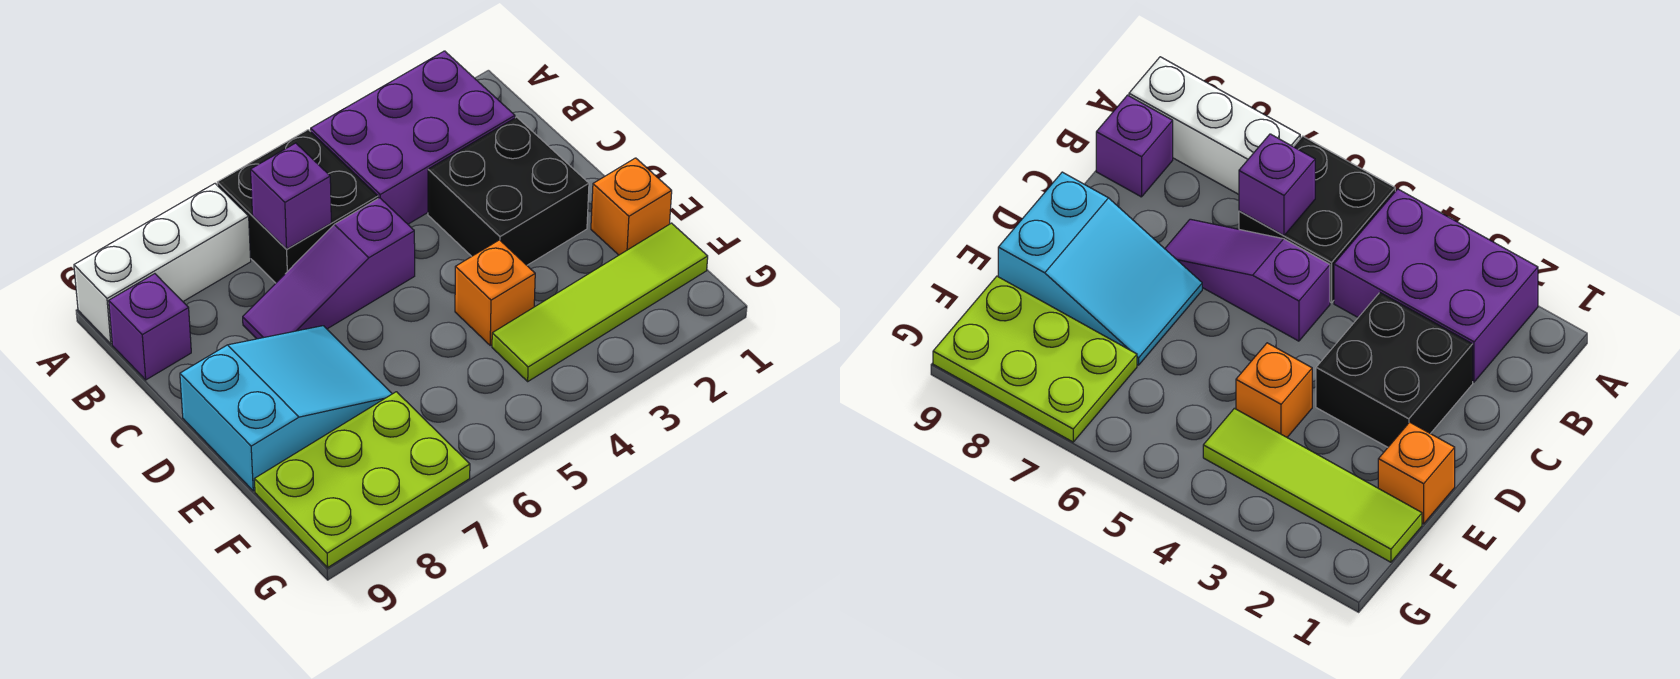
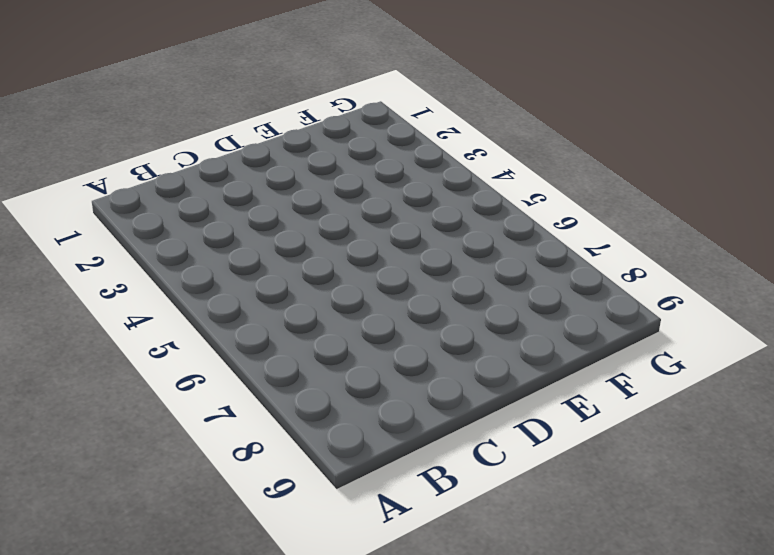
none -> purple brick A2:B4 level 1
none -> black brick A5:B6 level 1
none -> white brick A7:A9 level 1

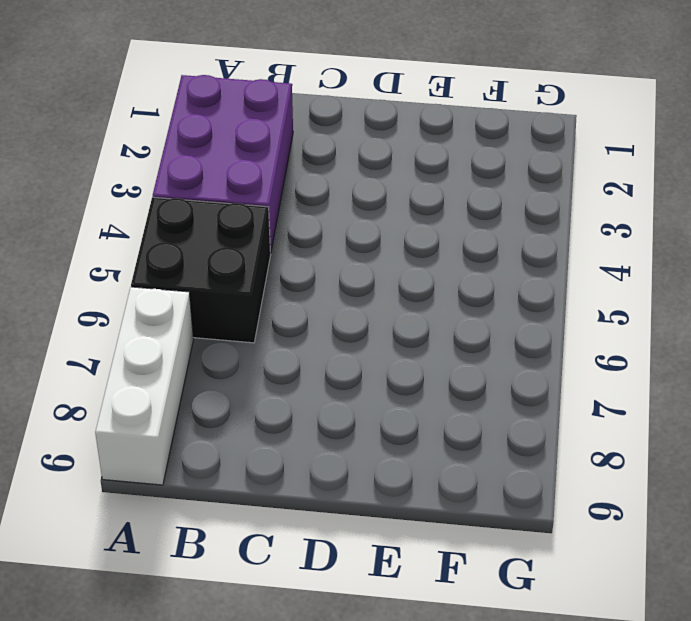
none -> purple brick B9 level 1
none -> black brick C2:D3 level 1
none -> purple slope C5:C7 level 1 top 5

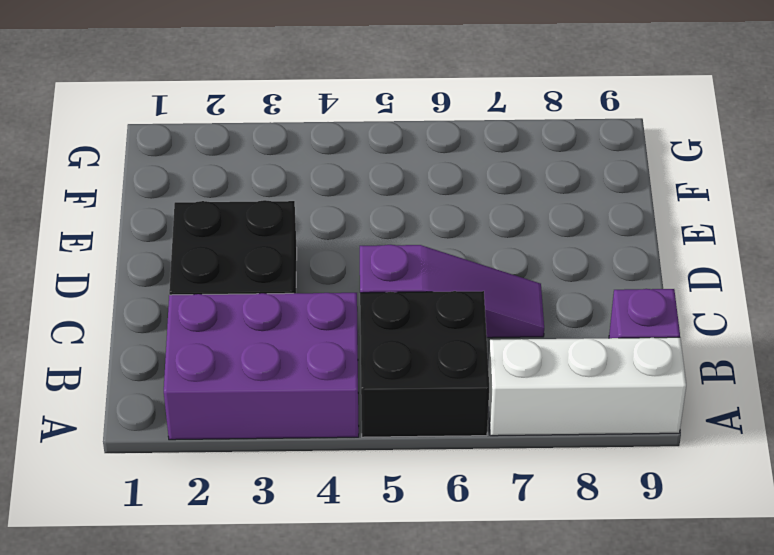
none -> cyan slope D7:E9 level 1 top 9
none -> orange brick E1 level 1
none -> orange brick E4 level 1

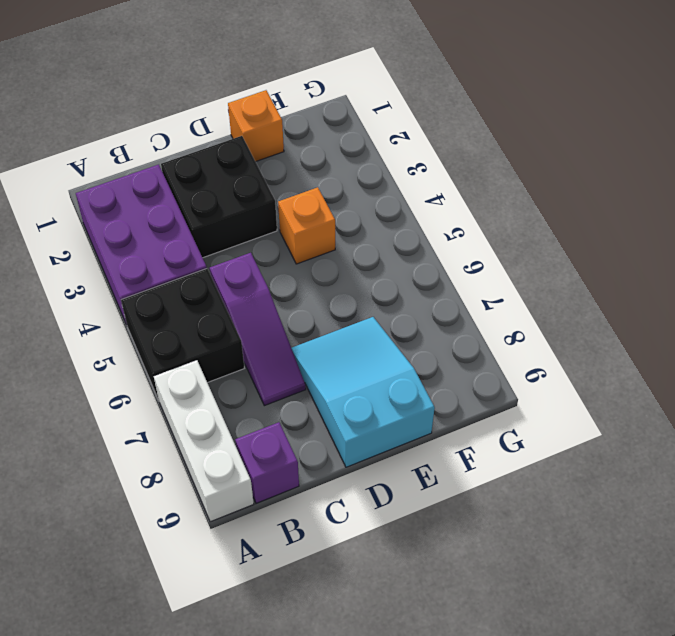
none -> lime tile F1:F4 level 1
none -> lime plate F7:G9 level 1
none -> purple brick B6 level 2

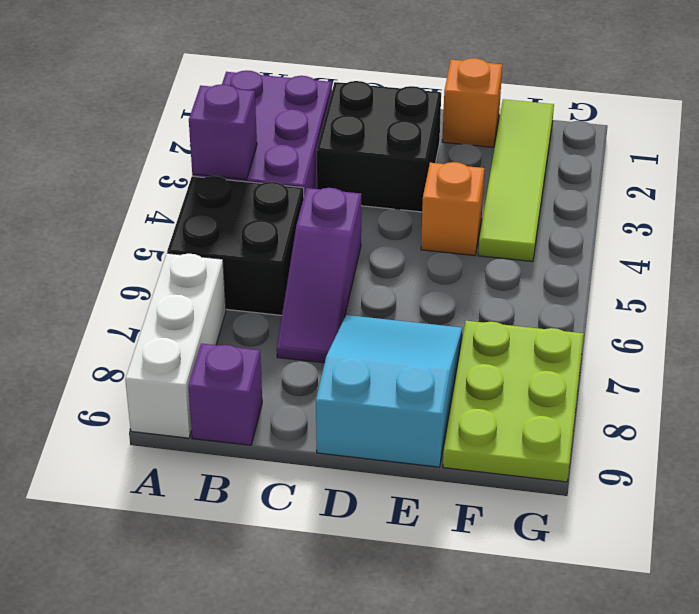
purple brick A4 level 2 -> purple brick B6 level 2

